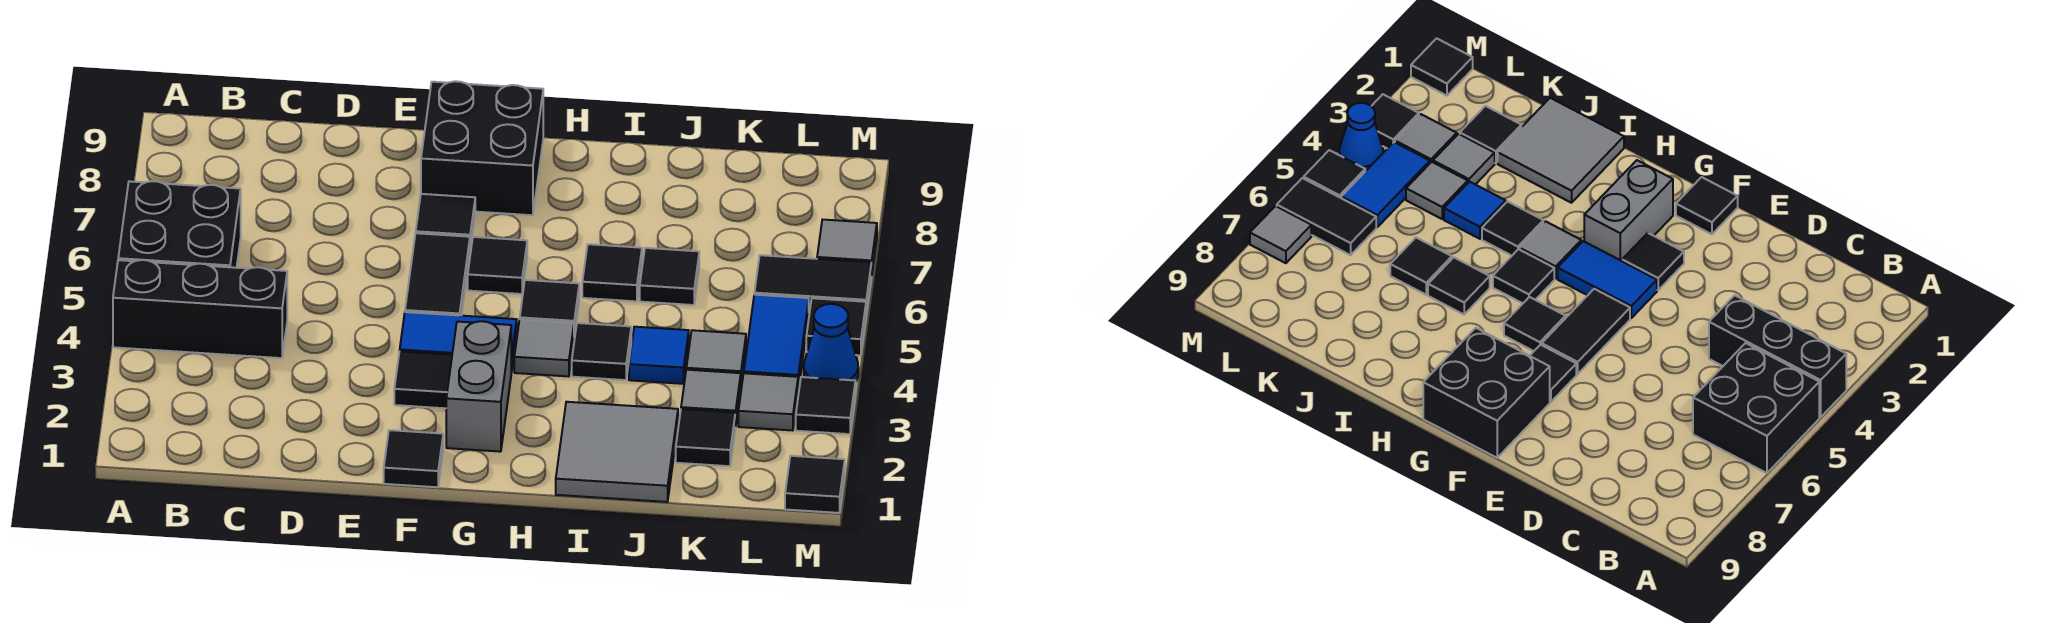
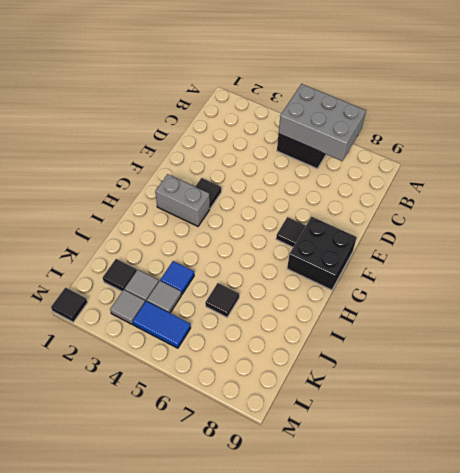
grey brick A5:B7 level 2 -> none
none -> black brick A4:C4 level 1
none -> black tile F1 level 1
none -> blue tile F4:G4 level 1

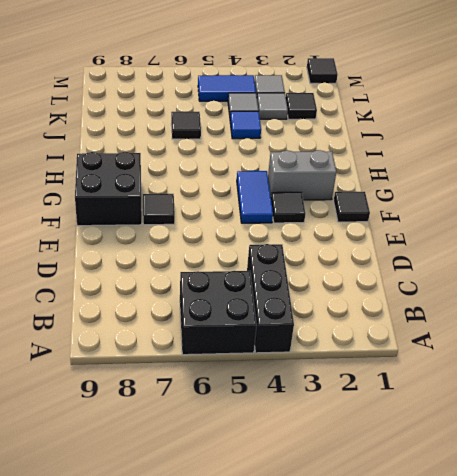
none -> black tile F5:F6 level 1
none -> black tile G6 level 1
none -> grey tile H4 level 1

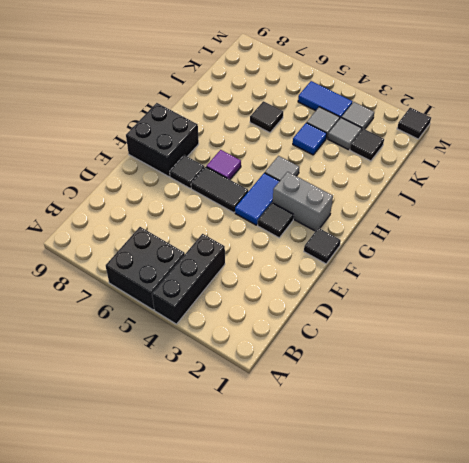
purple tile G6 level 1 -> black tile G6 level 1
none -> black tile H5 level 1
none -> grey tile I1:J2 level 1
none -> black tile I4 level 1

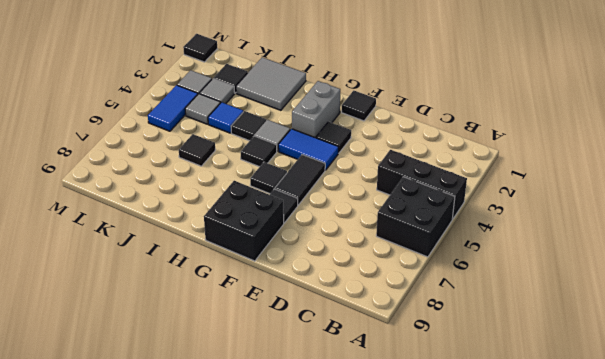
none -> black tile I6 level 1
none -> black tile L6:M6 level 1
none -> black tile M3 level 1

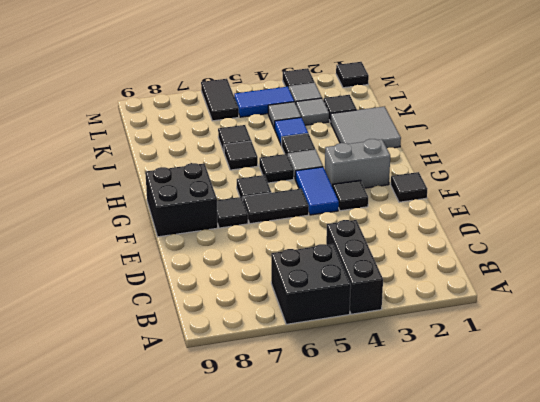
none -> blue cone M4 level 1
none -> black tile M5 level 1
none -> grey tile M7 level 1

